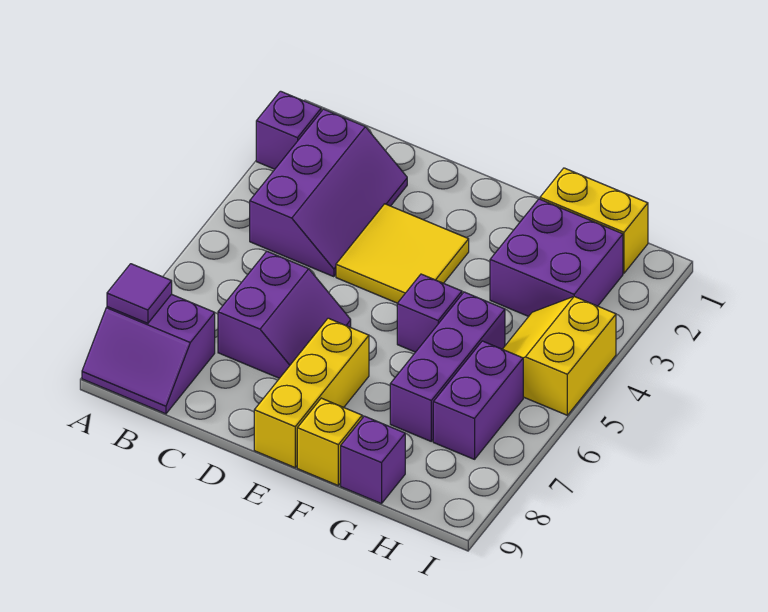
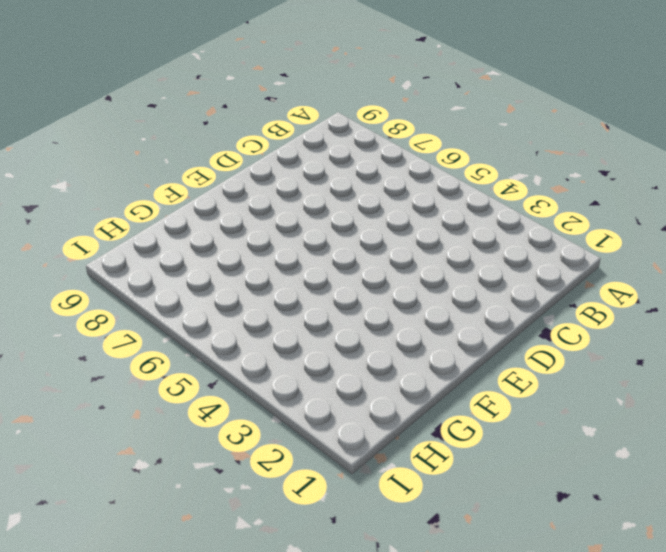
none -> purple brick A2 level 1
none -> purple slope A8:B9 level 1 top 8
none -> purple slope B2:C4 level 1 top B

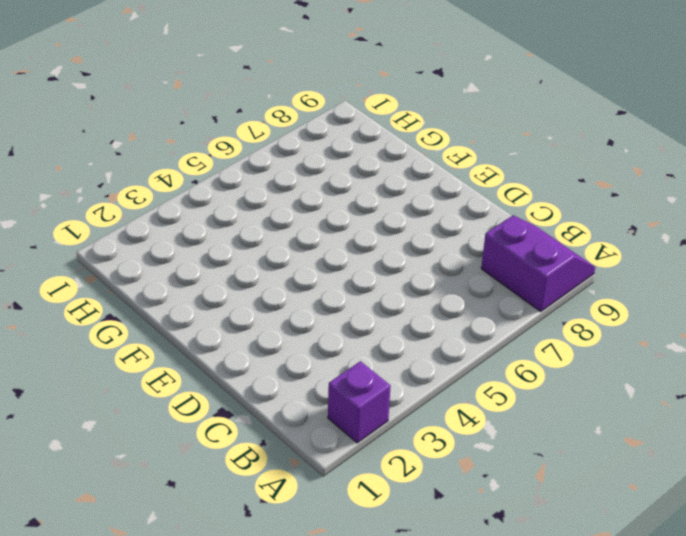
none -> purple slope B2:C4 level 1 top B
none -> purple slope C6:D7 level 1 top C
none -> yellow tile D3:E4 level 1

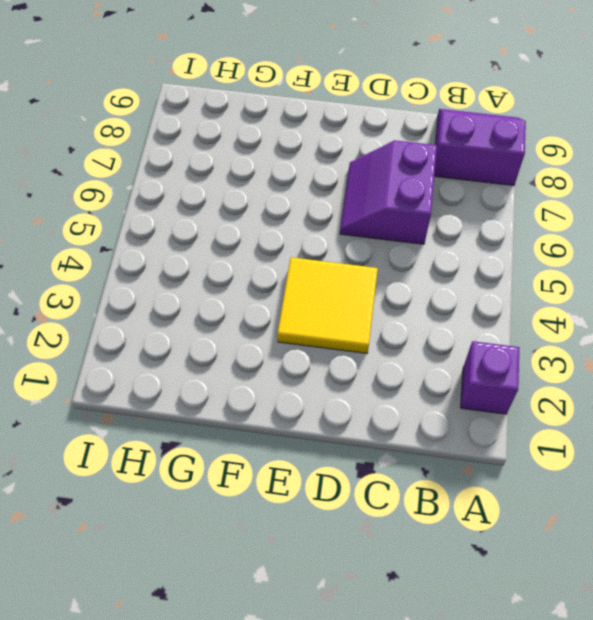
none -> purple slope B2:C4 level 1 top B
none -> yellow brick E7:E9 level 1
none -> purple brick F5 level 1

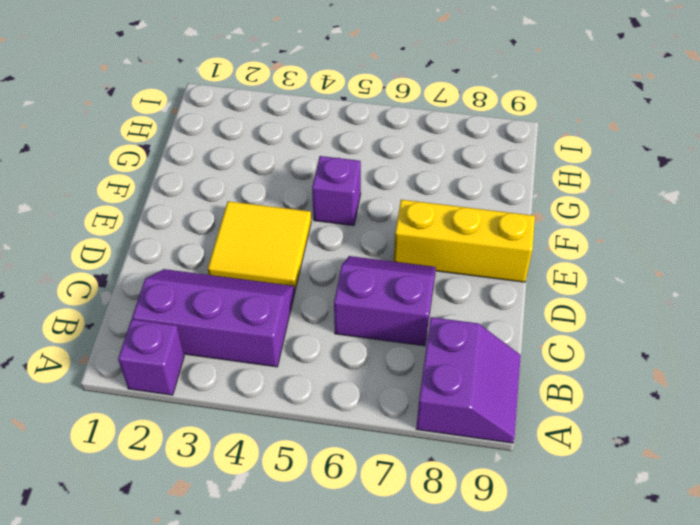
none -> yellow brick F9 level 1
none -> yellow brick G1:H1 level 1
none -> purple brick G2:H3 level 1

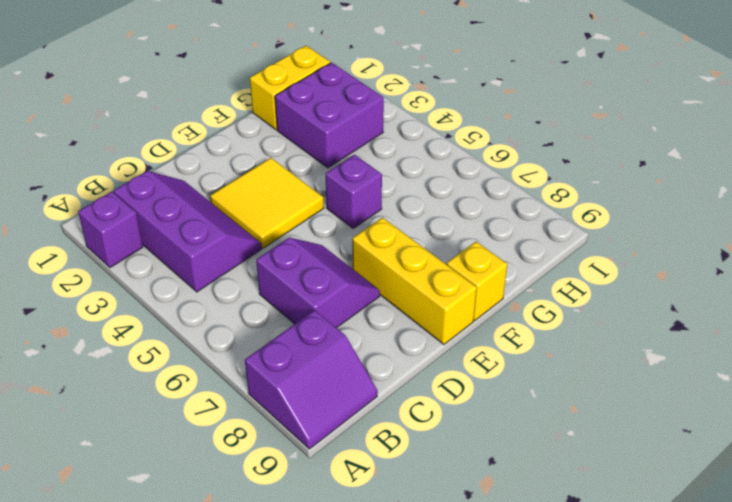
none -> purple brick G5:G7 level 1
none -> purple brick G9 level 1
none -> yellow slope H4:I5 level 1 top I

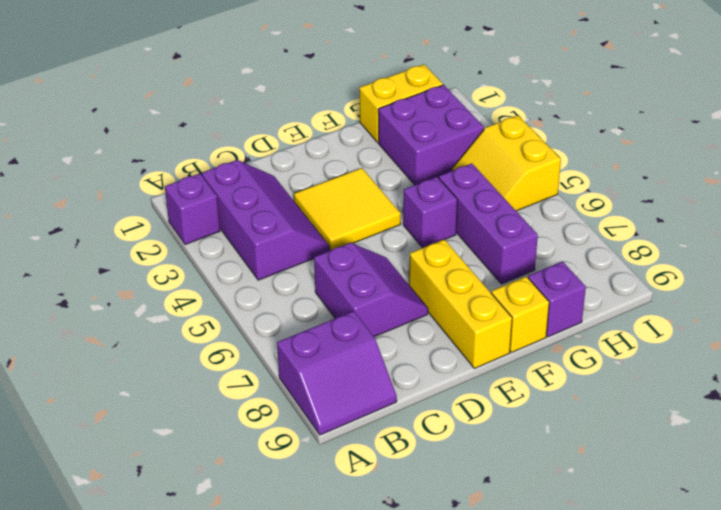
none -> purple brick H6:H7 level 1
none -> purple tile A8 level 2

